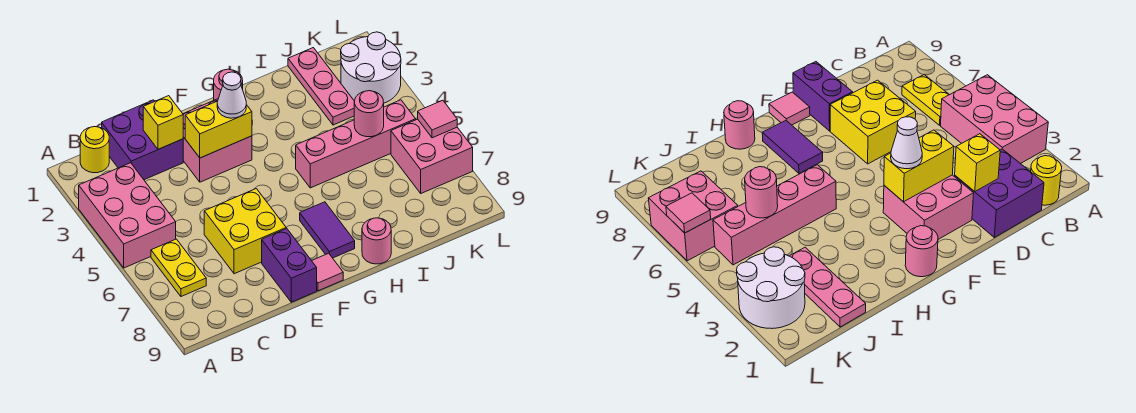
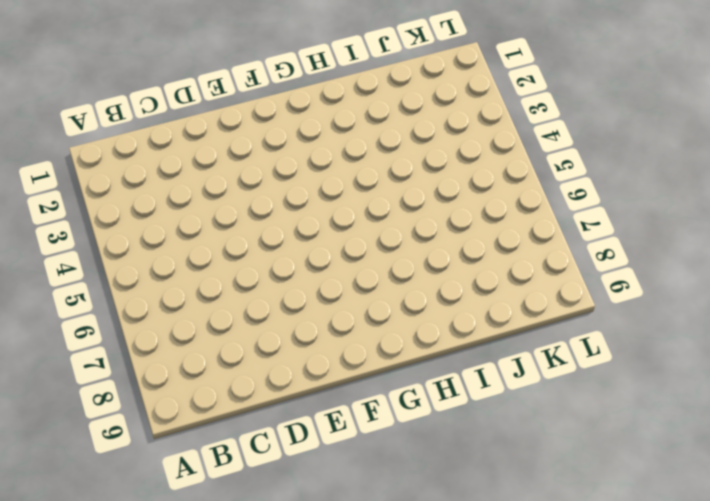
none -> pink brick A3:B5 level 1
none -> yellow round brick B1 level 1
none -> yellow plate B6:B7 level 1

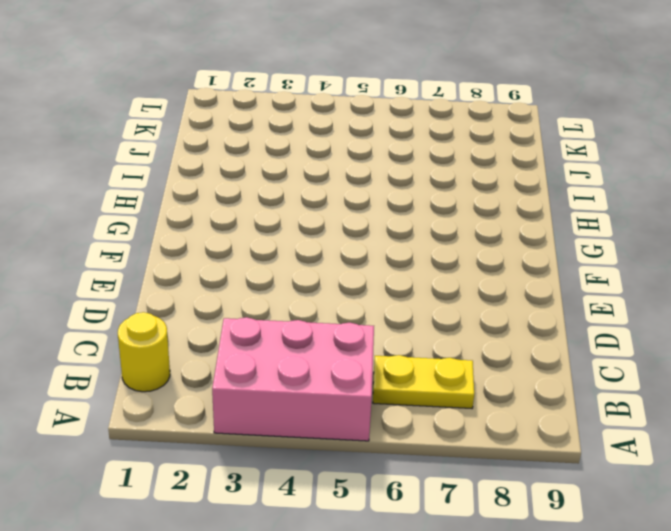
none -> purple brick C1:D2 level 1
none -> yellow brick D6:E7 level 1
none -> pink brick E2:F3 level 1

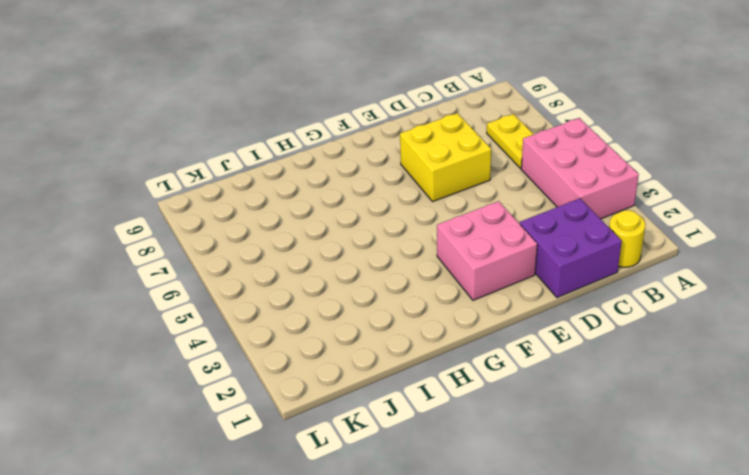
none -> purple brick E8:E9 level 1
none -> pink tile F9 level 1
none -> pink round brick G1 level 1

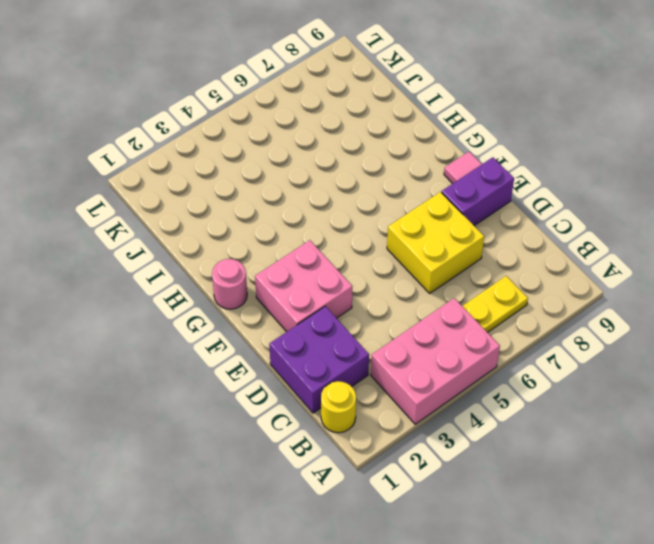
none -> purple tile G7:G8 level 1
none -> pink brick H5:K5 level 1
none -> pink round brick H9 level 1

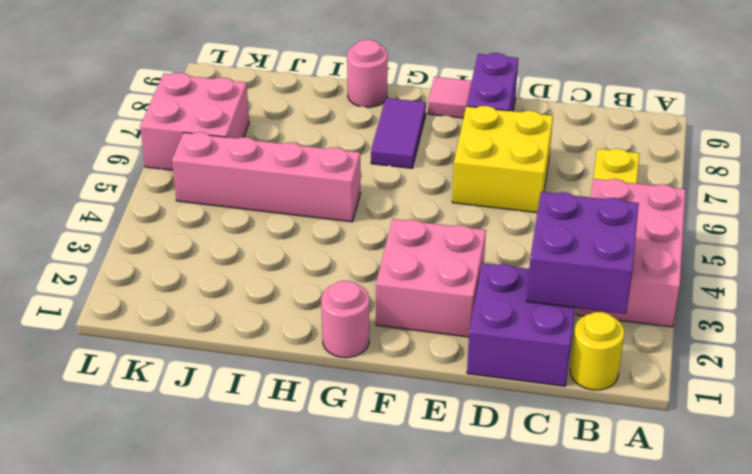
purple brick B2:C3 level 2 -> none
none -> pink plate J1:J3 level 1
none -> white round brick K2:L3 level 1
none -> yellow brick D2 level 2

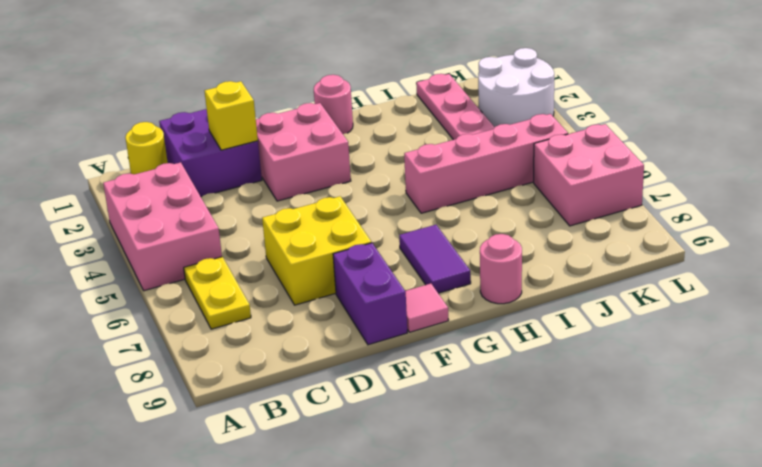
none -> yellow brick E3:F3 level 2
none -> pink round brick J5 level 2
none -> pink tile L6 level 2

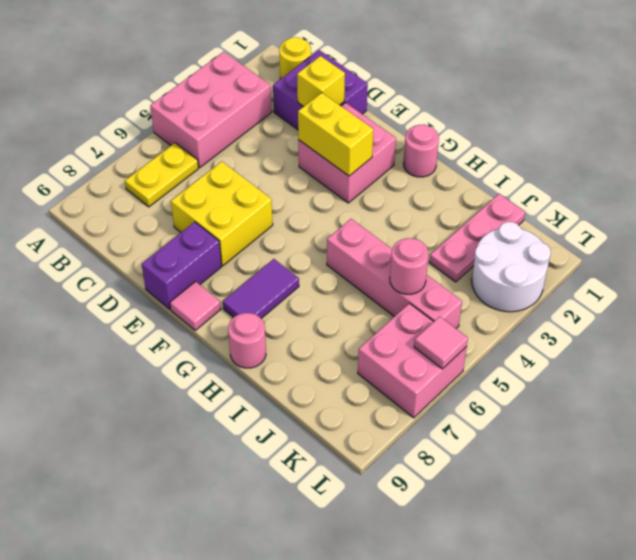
none -> white cone F3 level 3

